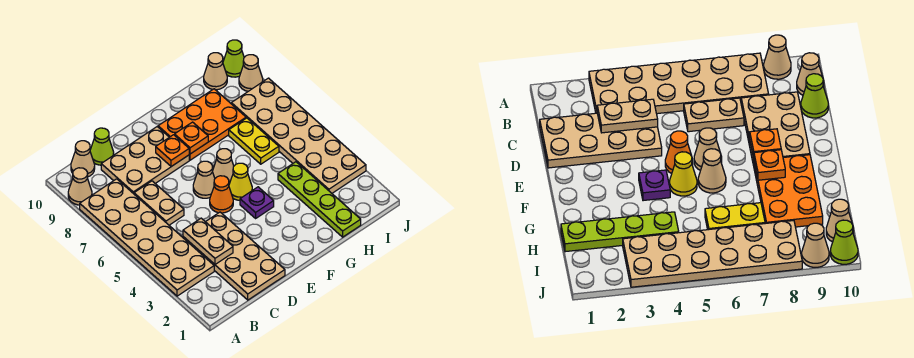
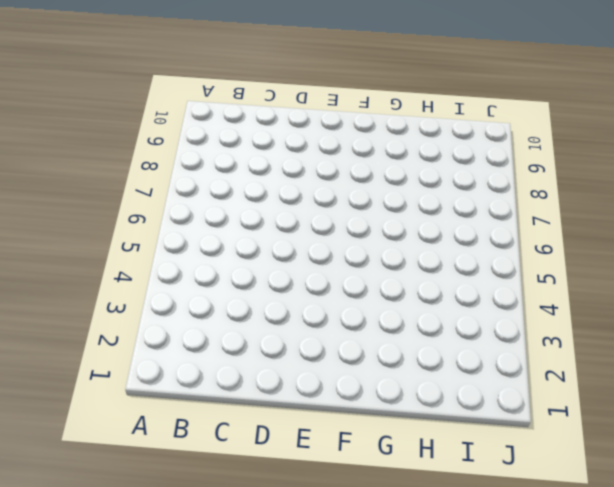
none -> tan plate A3:B8 level 1
none -> tan cone A9 level 1
none -> tan cone B10 level 1

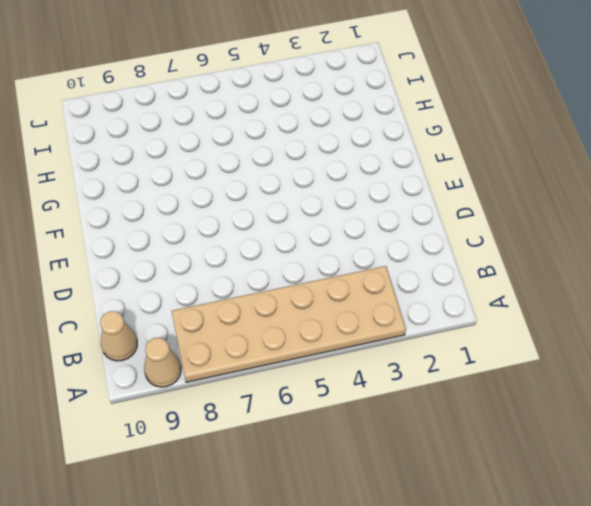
none -> tan plate C1:D4 level 1
none -> tan plate C6:C7 level 1
none -> tan plate C8:E9 level 1

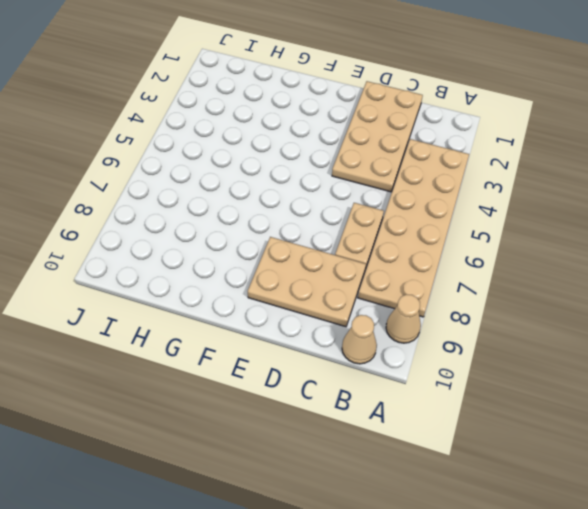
none -> lime cone C10 level 1
none -> orange cone E5 level 1
none -> tan cone E6 level 1

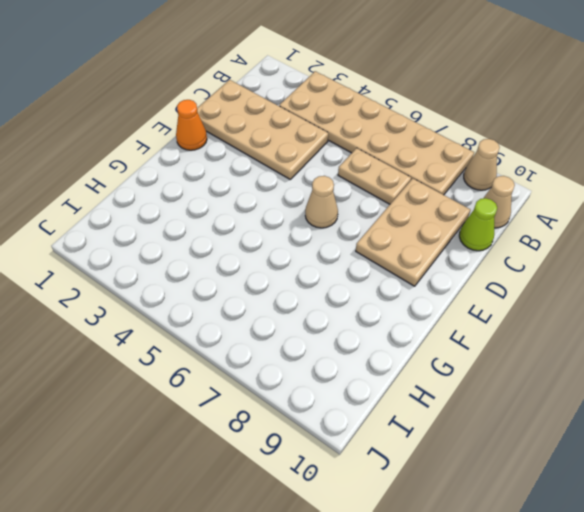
orange cone E1 level 1 -> orange cone E5 level 1
none -> purple plate F4 level 1
none -> yellow cone F5 level 1
none -> tan cone F6 level 1

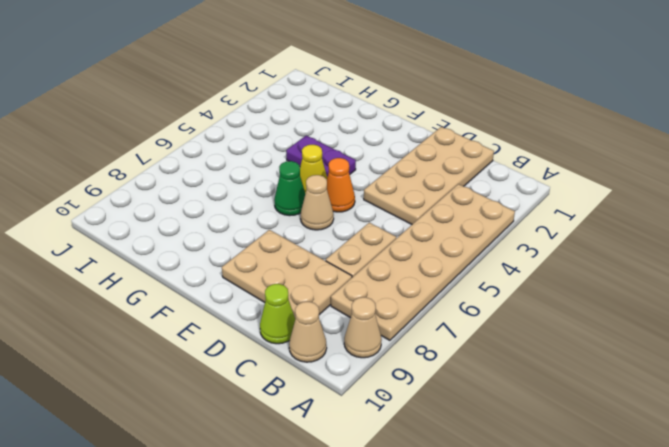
purple plate F4:G4 level 1 -> purple plate F4 level 1
green cone F6 level 1 -> tan cone F6 level 1
none -> orange plate F8:H9 level 1
none -> lime plate H1:H4 level 1
none -> yellow plate H6:H7 level 1

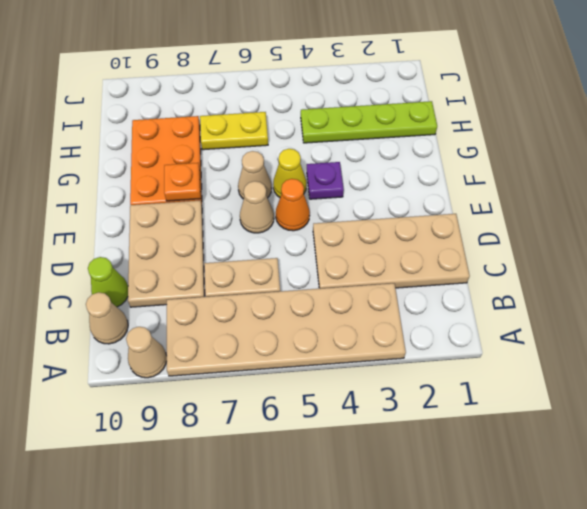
none -> tan plate I3:J8 level 1
none -> tan cone I10 level 1
none -> tan cone J9 level 1

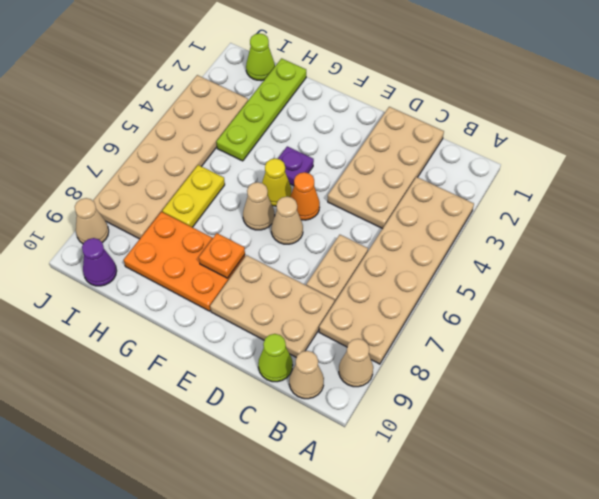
lime cone I1 level 1 -> lime cone J10 level 1
purple cone I10 level 1 -> tan cone I10 level 1
none -> tan plate C3:C4 level 2
none -> orange plate E8 level 2

